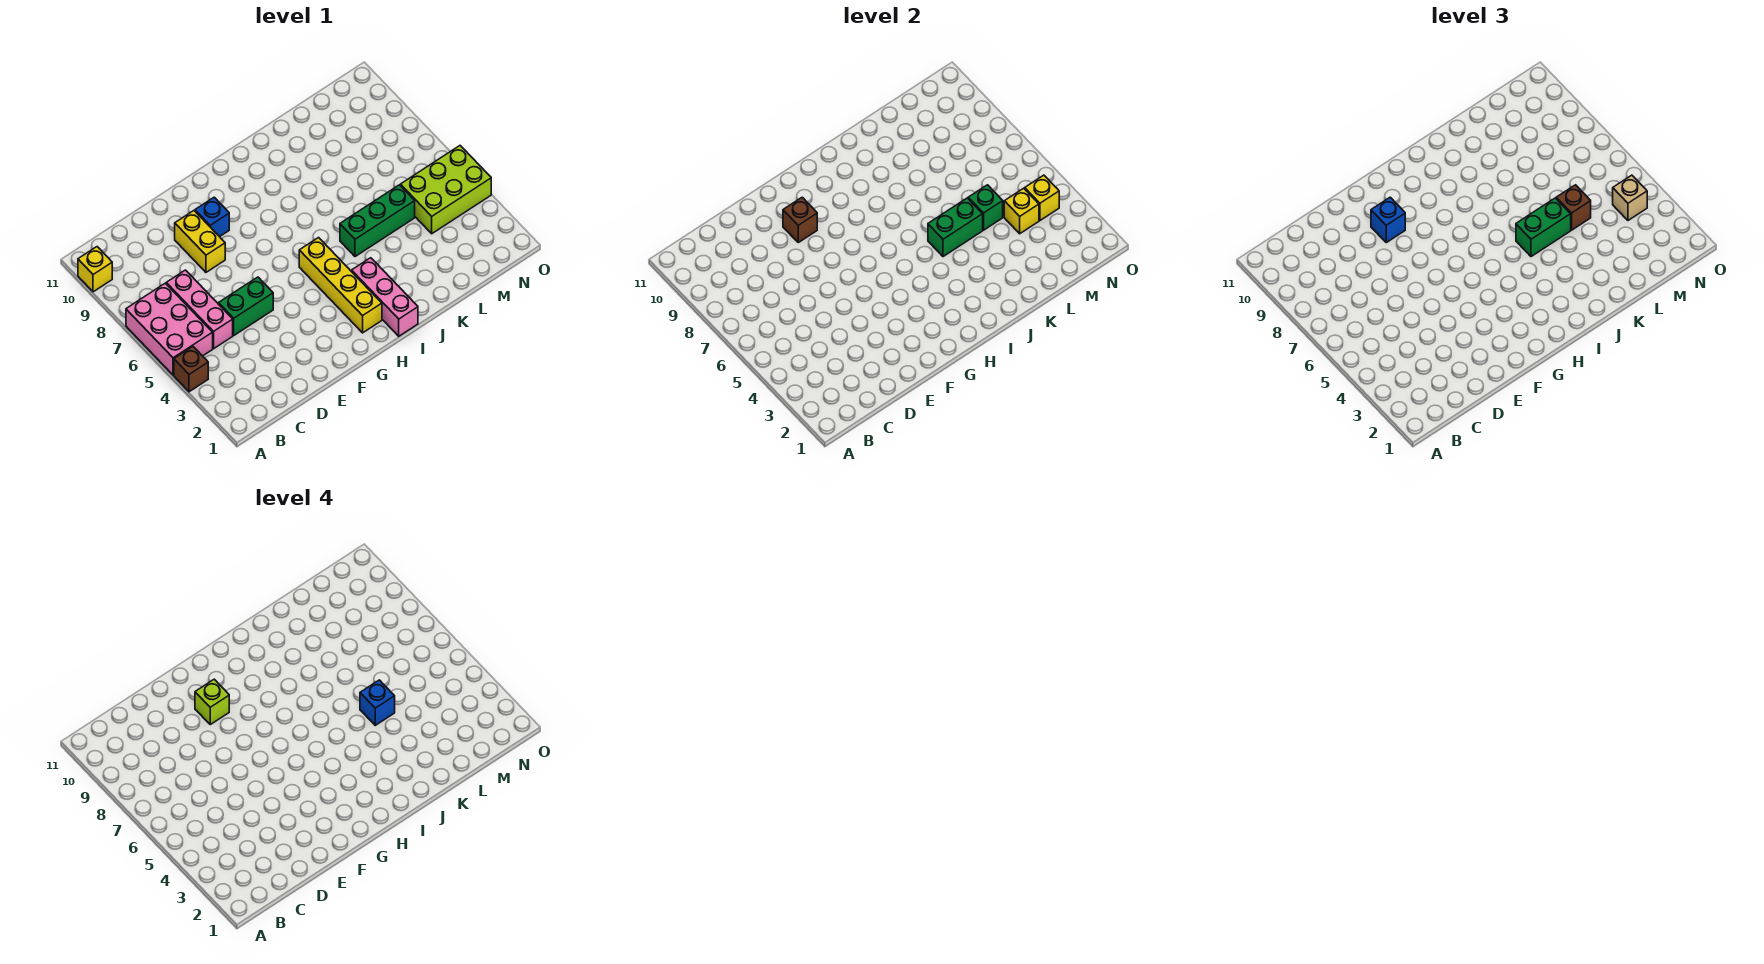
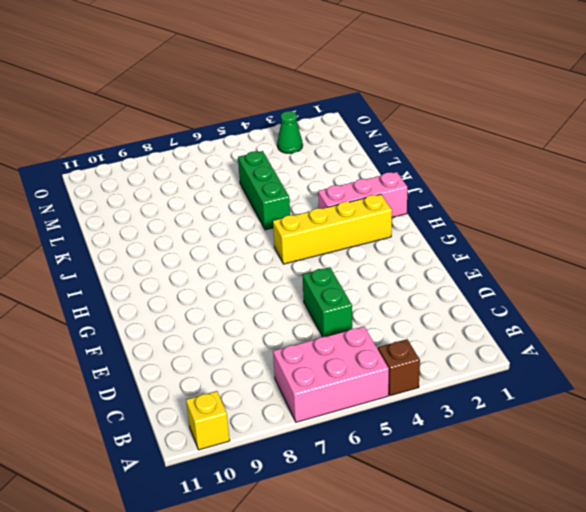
green cone N3 level 1 -> none
none -> pink brick C5:C7 level 1
none -> yellow brick E8:E9 level 1
none -> blue brick F9 level 1

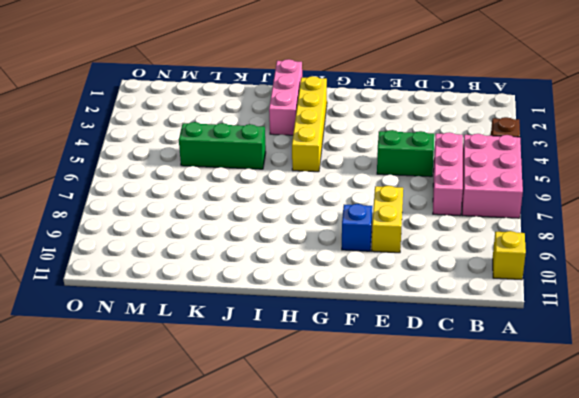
none -> lime brick M4:O5 level 1
none -> brown brick F9 level 2
none -> green brick J5:K5 level 2

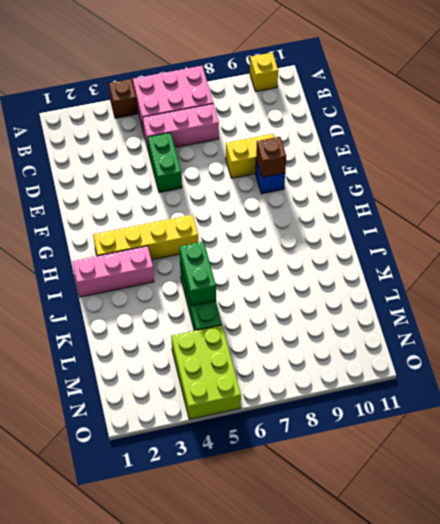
none -> green brick L5 level 2
none -> yellow brick M4 level 2
none -> yellow brick N4 level 2

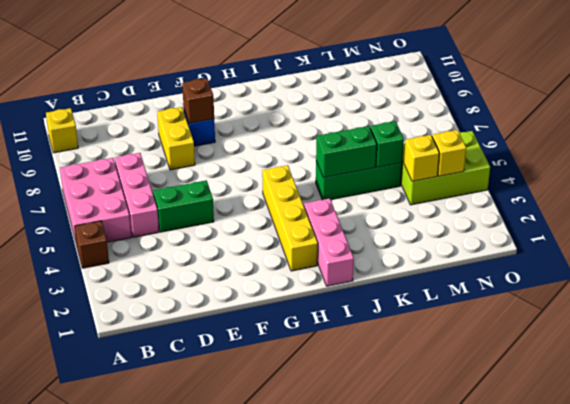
none -> blue brick F9 level 3
none -> green brick J5:K5 level 3
none -> brown brick L5 level 3

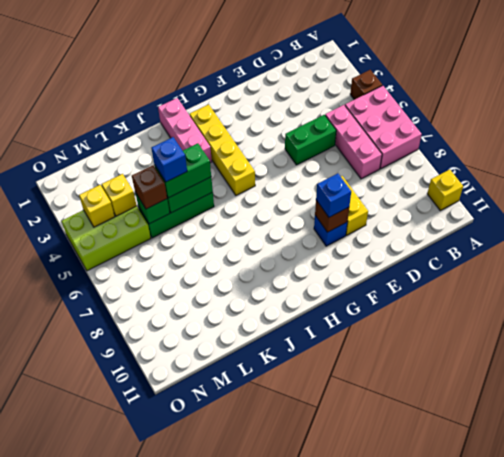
none -> tan brick N4 level 3
none -> lime brick F9 level 4

